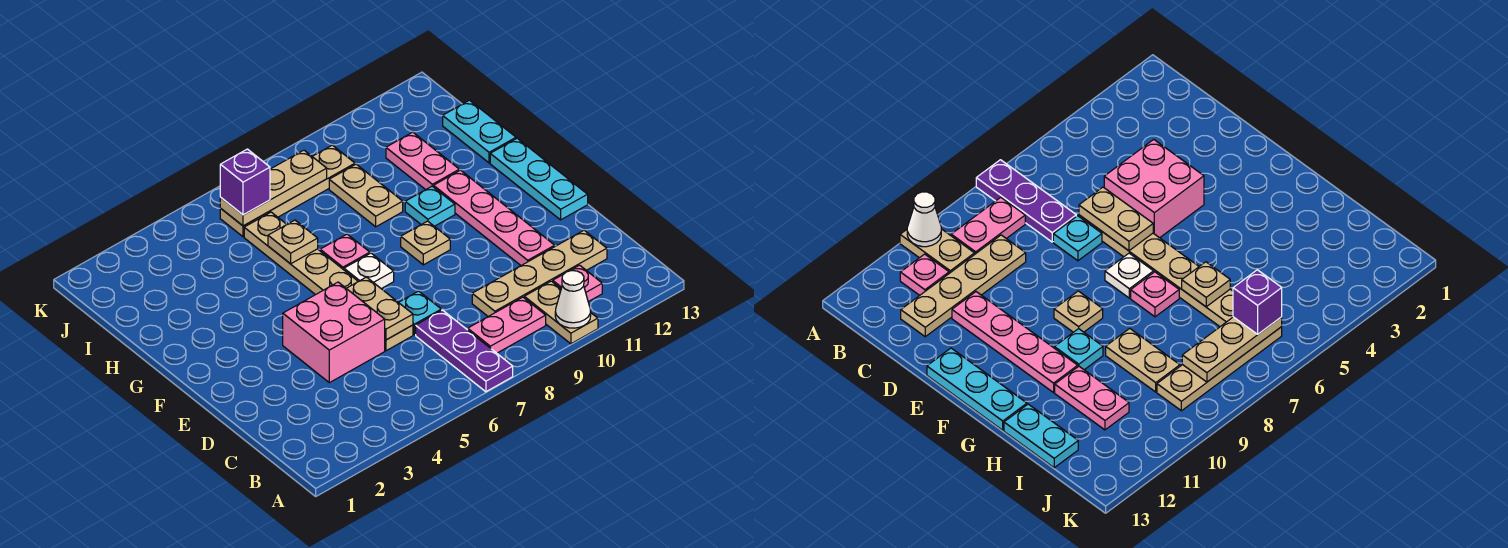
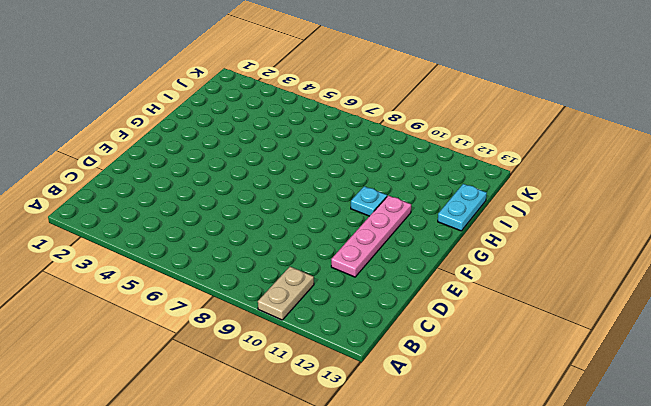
none -> purple plate A7:C7 level 1
none -> pink plate B8:B9 level 1
none -> pink plate B11 level 1

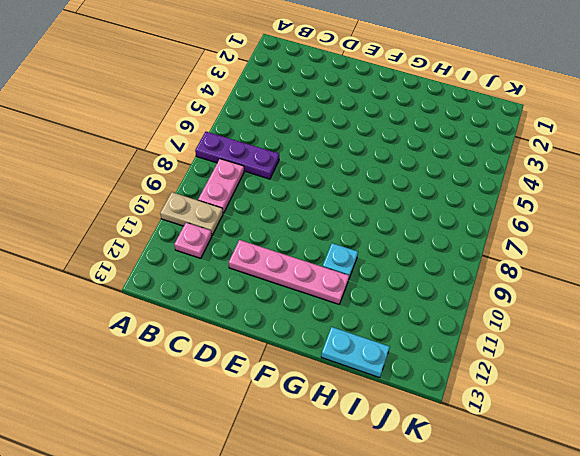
none -> tan plate C9:C12 level 1
none -> pink brick D4:E5 level 1
none -> tan plate D6:I6 level 1

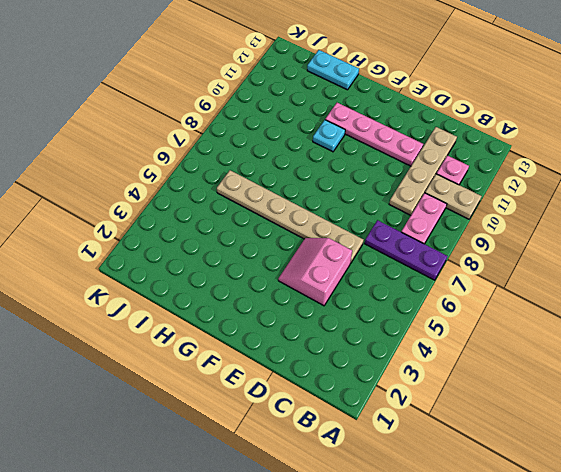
pink slope D4:E5 level 1 top D -> pink brick D4:E5 level 1
none -> cyan plate D7 level 1
none -> cyan plate E13:G13 level 1
none -> white plate F7 level 1

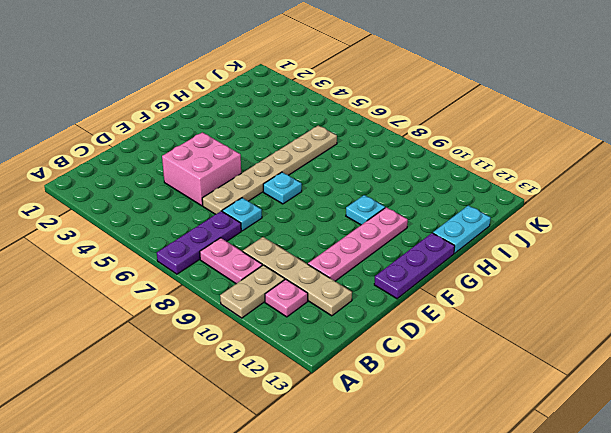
purple plate E13:G13 level 1 -> cyan plate E13:G13 level 1
cyan plate F7 level 1 -> white plate F7 level 1
none -> tan plate F9 level 1
none -> pink plate G7 level 1
none -> tan plate H9:I9 level 1

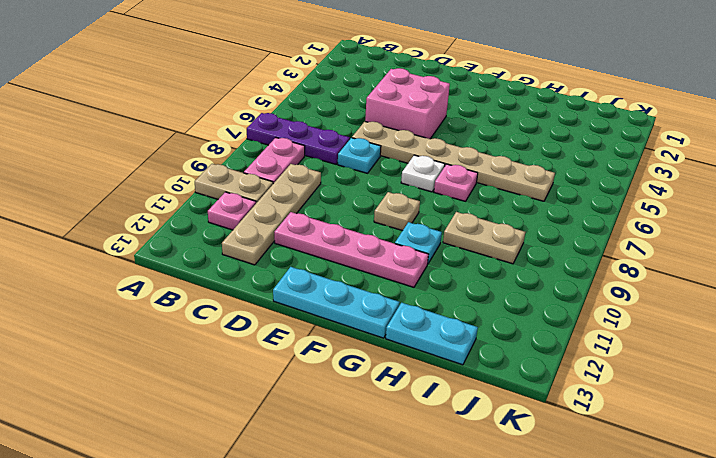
none -> pink plate H11:I11 level 1
none -> tan plate J6:J9 level 1
none -> white cone A10 level 2

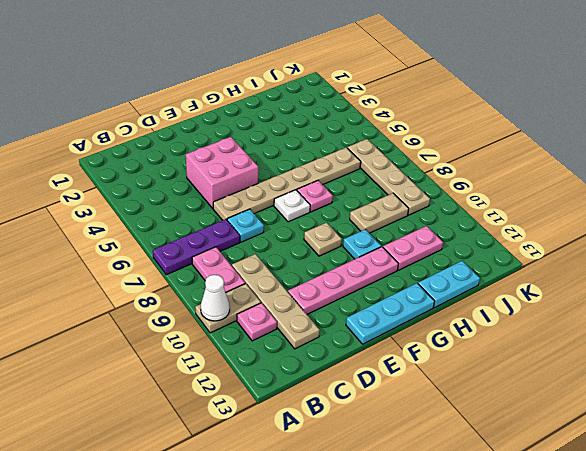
none -> tan plate D6:E6 level 2
none -> tan plate H6 level 2
none -> tan plate J6:J8 level 2

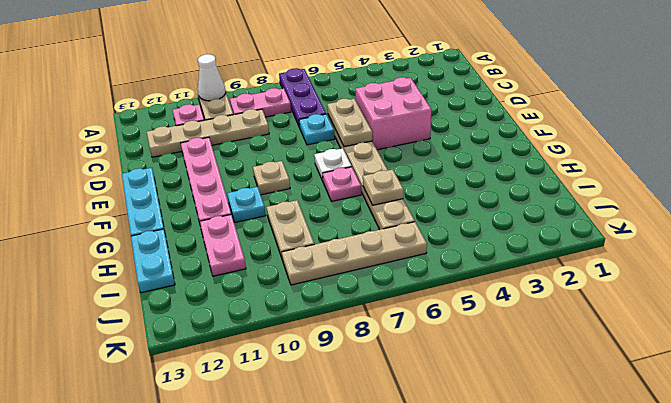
none -> tan plate J6:J8 level 2
none -> purple brick J6 level 3

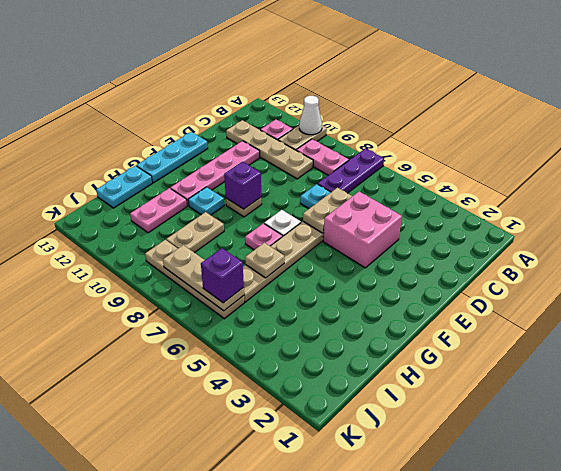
purple brick F9 level 2 -> none

